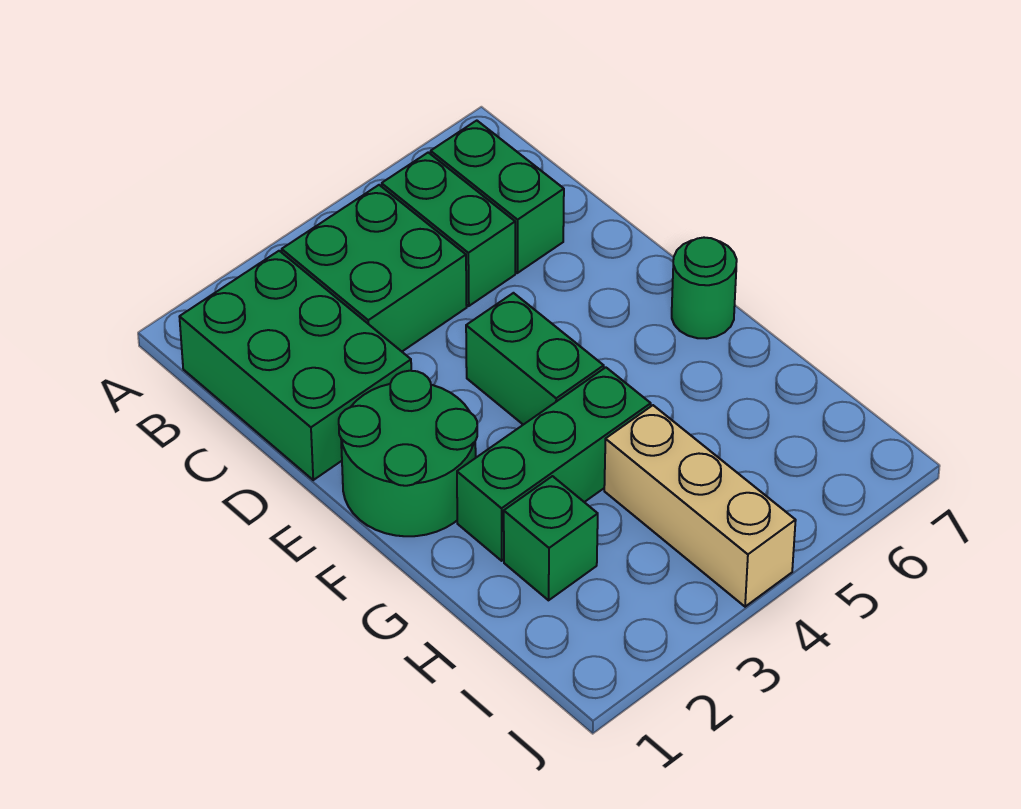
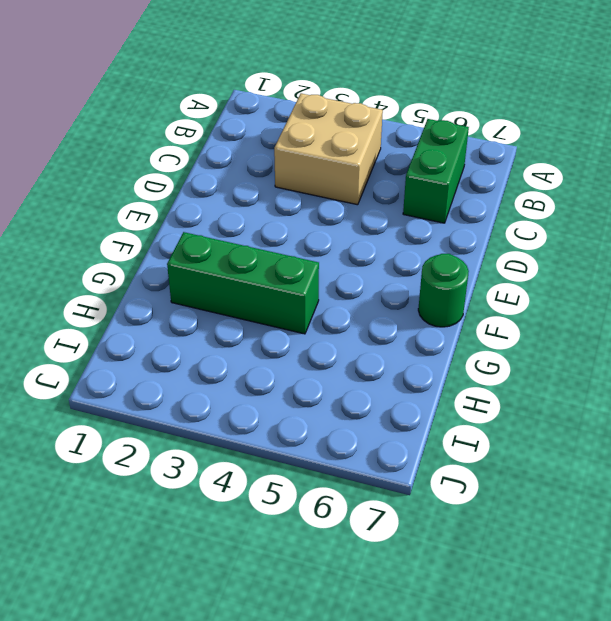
tan brick B3:C4 level 1 -> green brick B3:C4 level 1
none -> green brick B1:D2 level 1
none -> green brick B5:C5 level 1

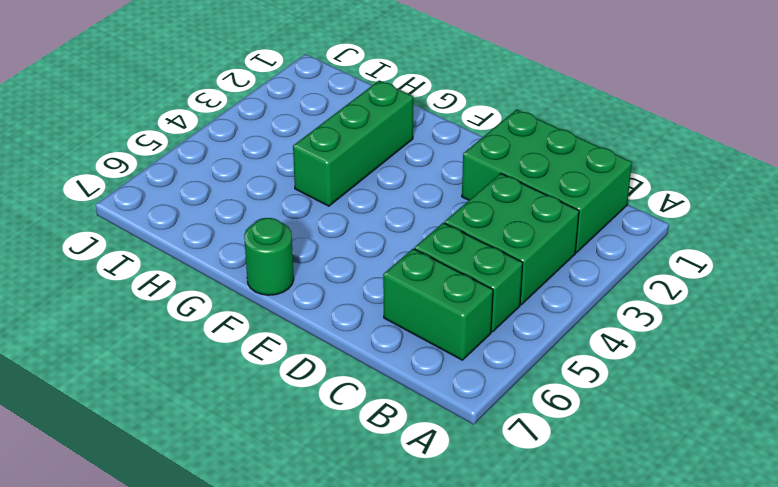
none -> green round brick E1:F2 level 1
none -> green brick E4:F4 level 1

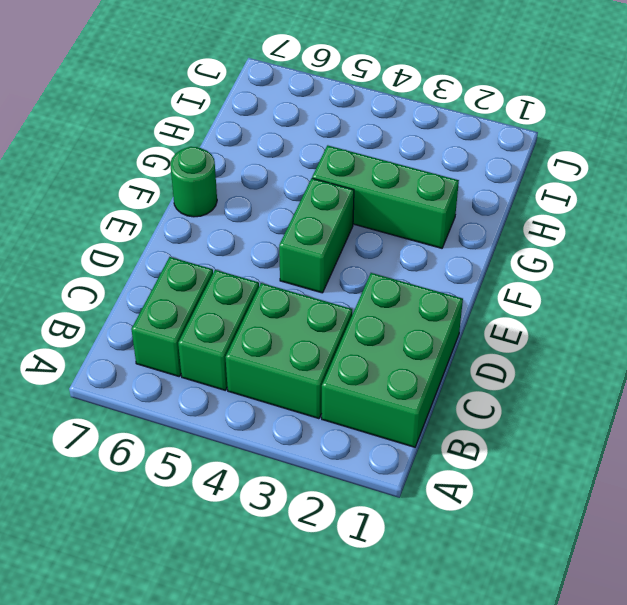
none -> green round brick E1:F2 level 1
none -> green brick H2 level 1

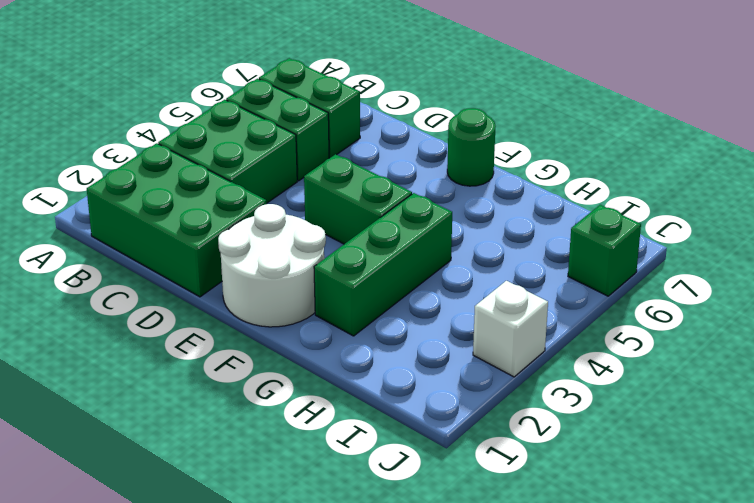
white round brick E1:F2 level 1 -> green round brick E1:F2 level 1
white brick J3 level 1 -> none
green brick J6 level 1 -> green brick H2 level 1
none -> tan brick H4:J4 level 1

